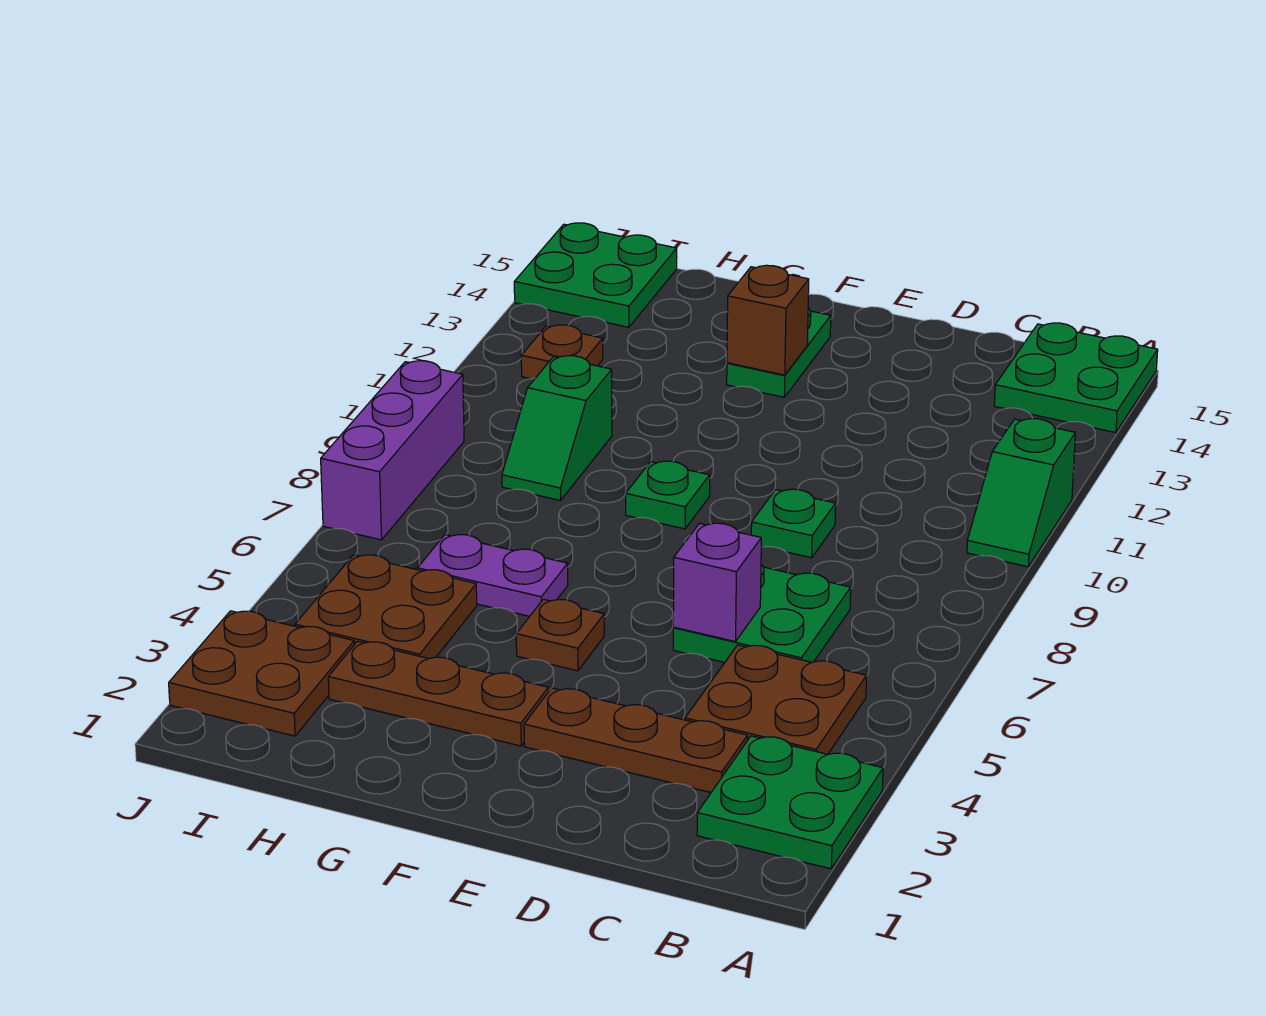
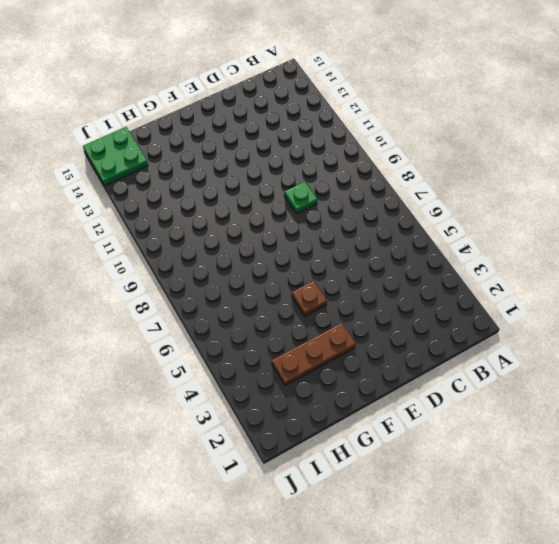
none -> green plate A2:B3 level 1
none -> green slope A10:A11 level 1 top 11
none -> green plate A14:B15 level 1

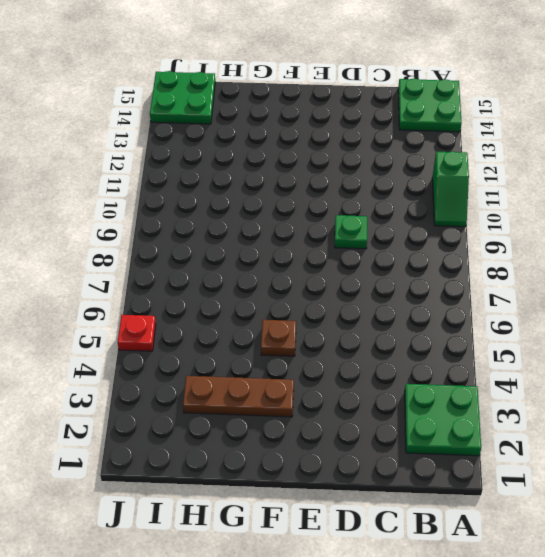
red plate J5 level 1 -> none
none -> brown plate B4:C5 level 1
none -> brown plate C3:E3 level 1
none -> green plate C6:D7 level 1

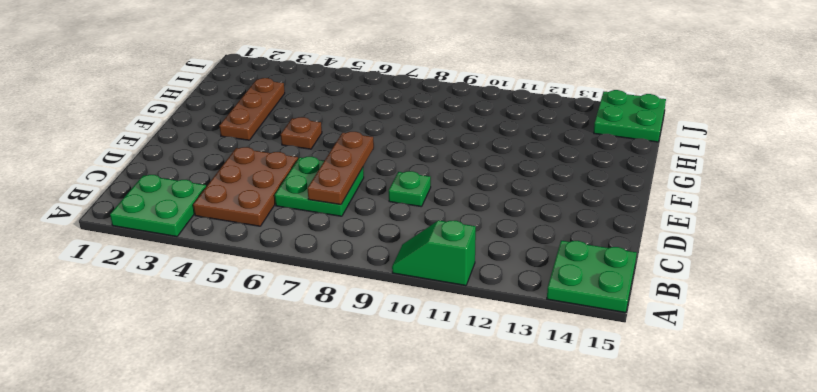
brown plate B4:D5 level 1 -> brown plate B4:C5 level 1
brown plate C7:E7 level 2 -> brown plate C3:E3 level 1
none -> green plate F9 level 1
none -> green plate F13:F14 level 1
none -> purple plate G6:H6 level 1

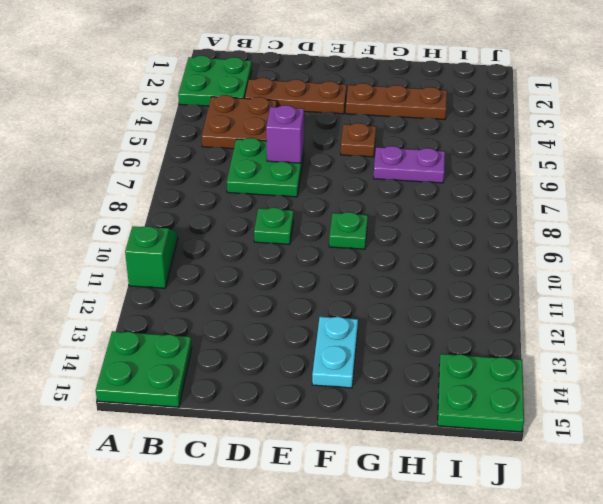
cyan plate F13:F14 level 1 -> green plate F13:F14 level 1
none -> brown plate H4:I5 level 1
none -> green slope H9:H10 level 1 top 10
none -> brown plate I2:J3 level 1

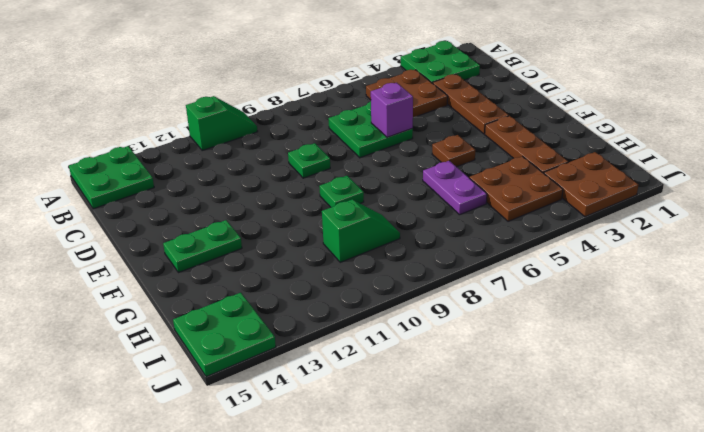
none -> brown plate I12 level 1
none -> purple brick J7:J9 level 1
none -> brown brick F13 level 2

